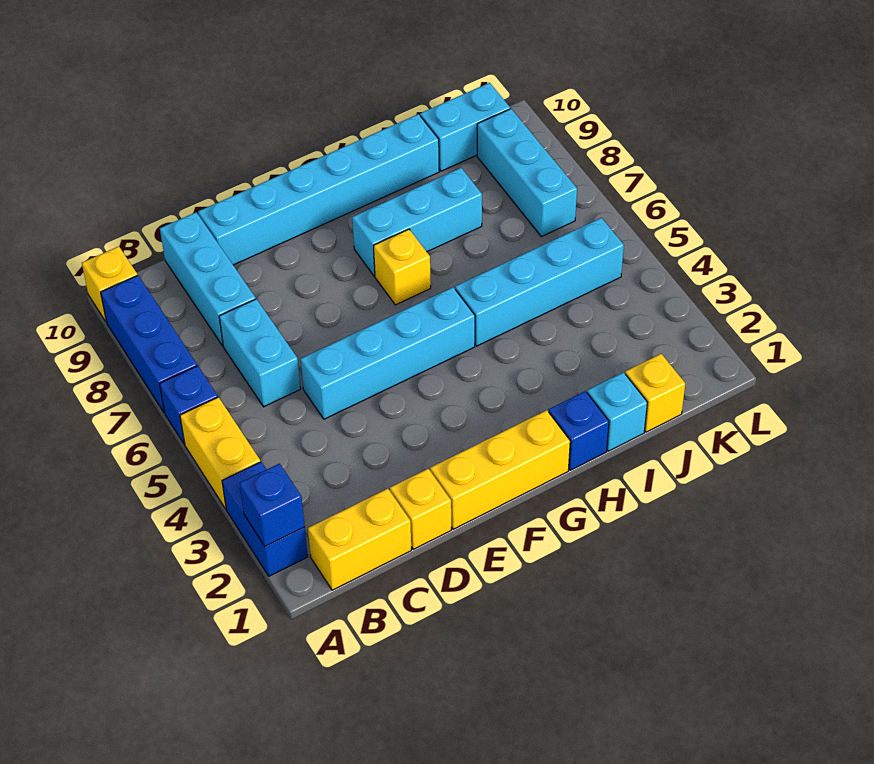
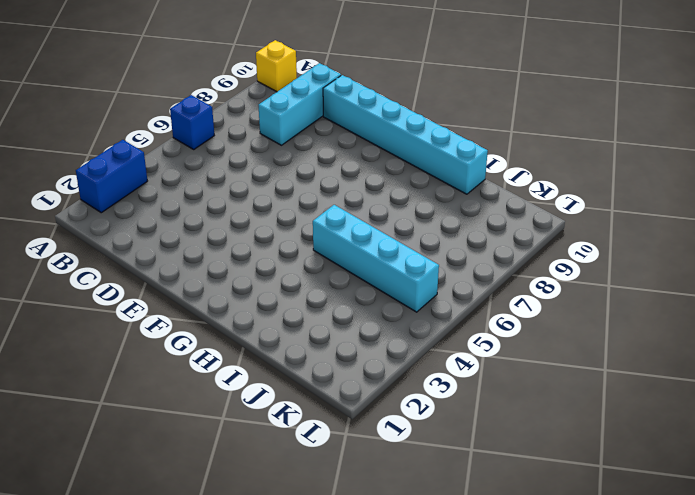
none -> yellow brick A4:A5 level 1
none -> blue brick A7:A9 level 1
none -> yellow brick B1:C1 level 1

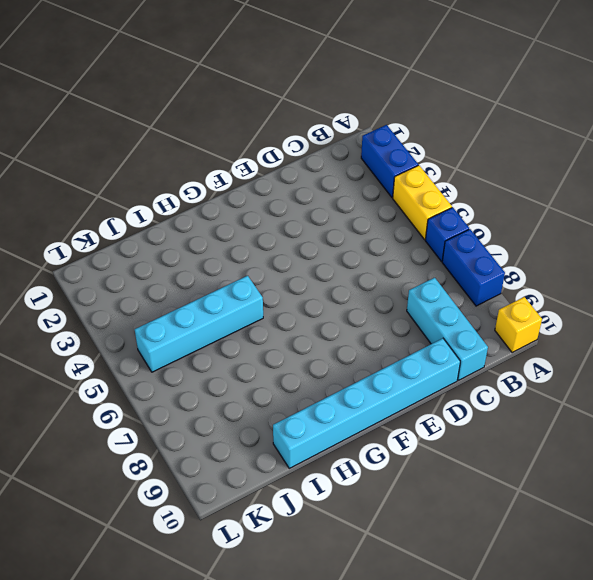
blue brick A7:A8 level 1 -> blue brick A7:A9 level 1
none -> yellow brick B1:C1 level 1
none -> cyan brick C6:C7 level 1
none -> yellow brick D1 level 1

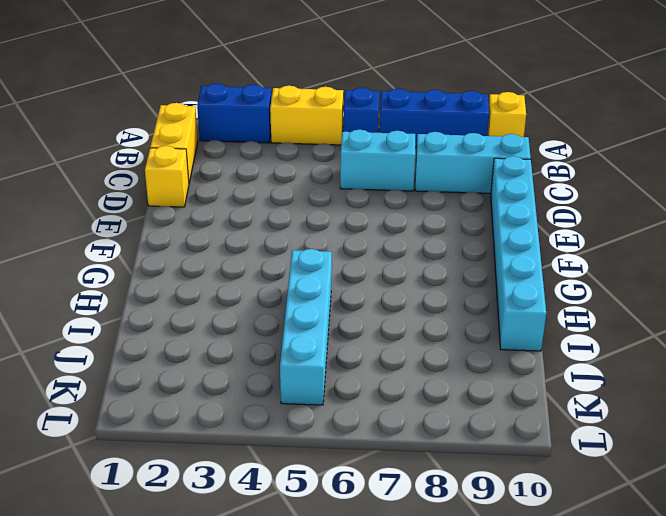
none -> cyan brick D5:G5 level 1
none -> yellow brick E1:G1 level 1
none -> yellow brick G7 level 1

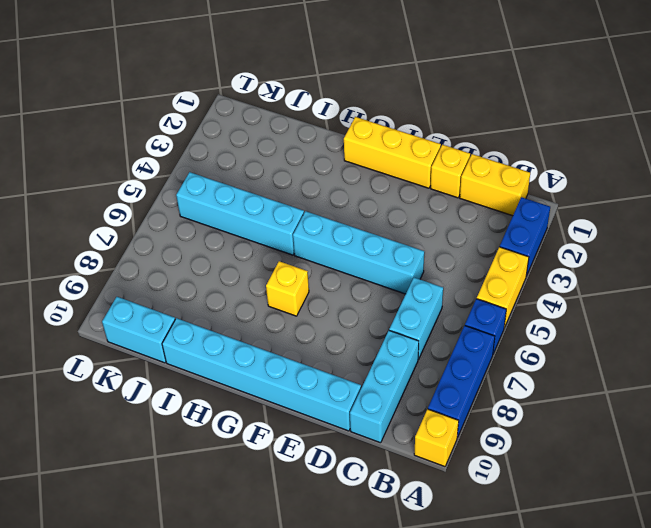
none -> cyan brick G8:I8 level 1
none -> blue brick H1 level 1
none -> cyan brick I1 level 1

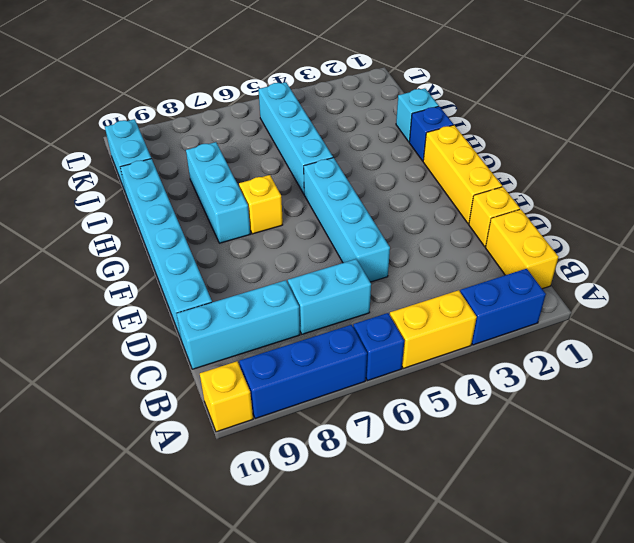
none -> yellow brick J1 level 1
none -> cyan brick K7:K9 level 1
none -> blue brick A2 level 2

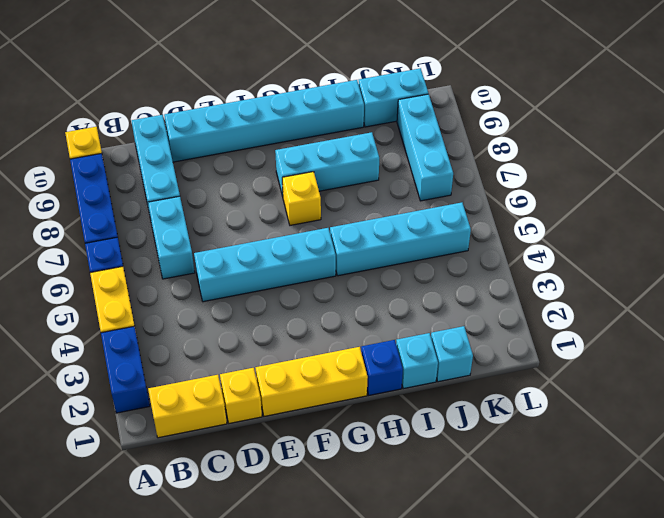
cyan brick J1 level 1 -> yellow brick J1 level 1
none -> blue brick A2 level 2

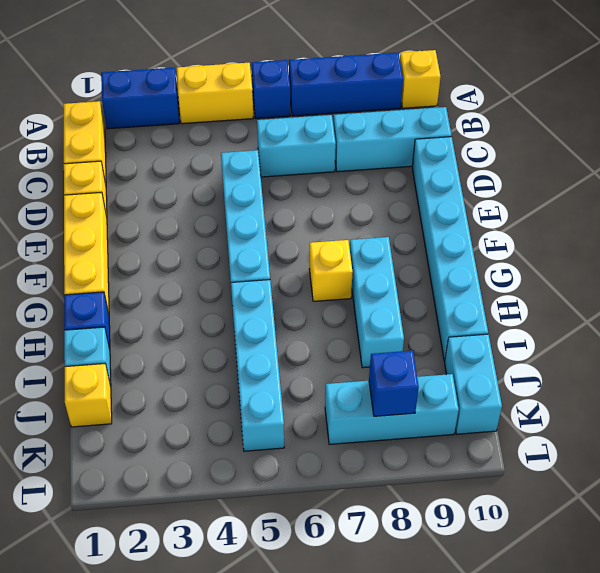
blue brick K8 level 2 -> blue brick A2 level 2

